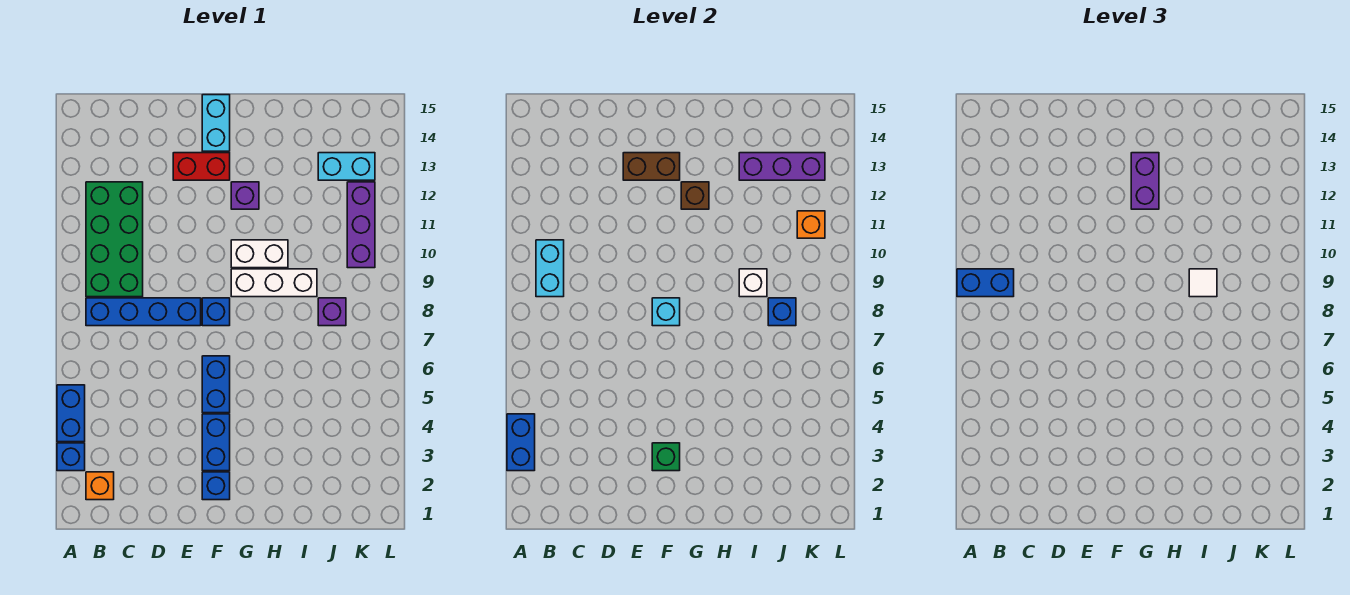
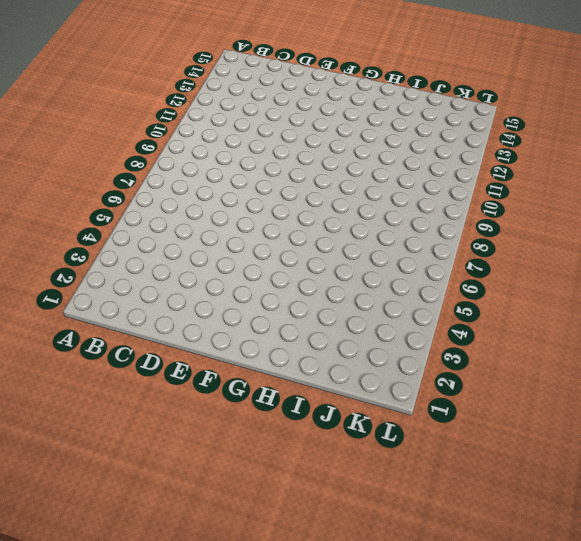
none -> blue brick A3 level 1
none -> blue brick A4:A5 level 1
none -> orange brick B2 level 1
none -> blue brick B8:E8 level 1

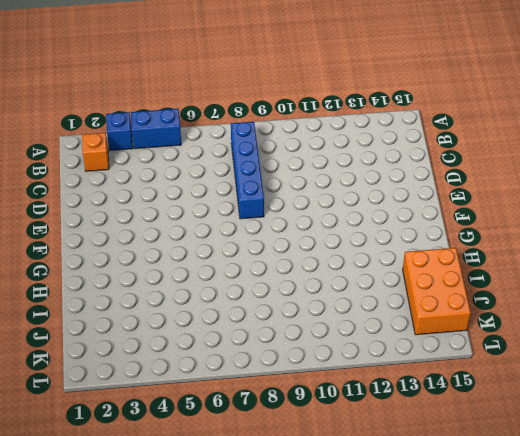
orange brick I14:K15 level 1 -> none
none -> green brick B9:C12 level 1
none -> red brick E13:F13 level 1
none -> blue brick F2 level 1
none -> blue brick F3:F4 level 1

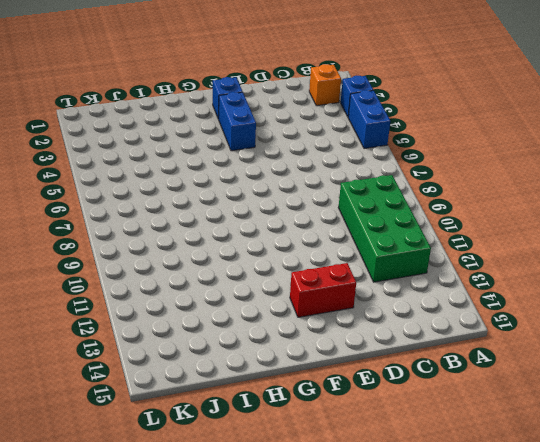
none -> blue brick B8:E8 level 1
none -> blue brick F5:F6 level 1
none -> blue brick F8 level 1
none -> cyan brick F14:F15 level 1

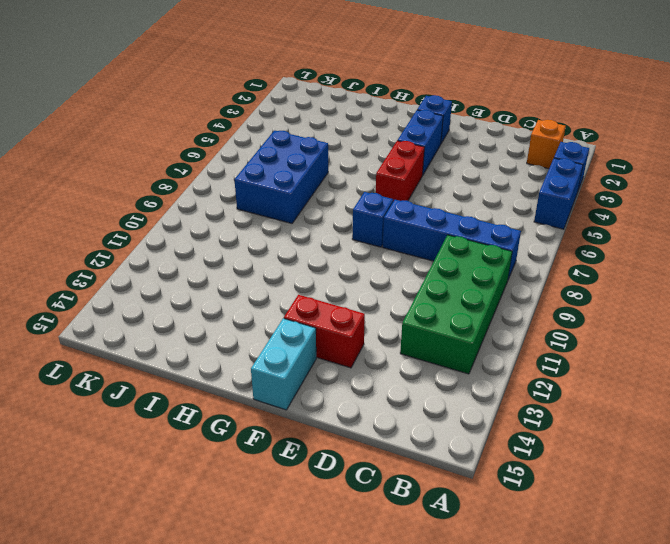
red brick F5:F6 level 1 -> blue brick F5:F6 level 1
blue brick I6:J8 level 1 -> purple brick J8 level 1
none -> white brick G9:I9 level 1
none -> white brick G10:H10 level 1
none -> purple brick G12 level 1
none -> cyan brick J13:K13 level 1

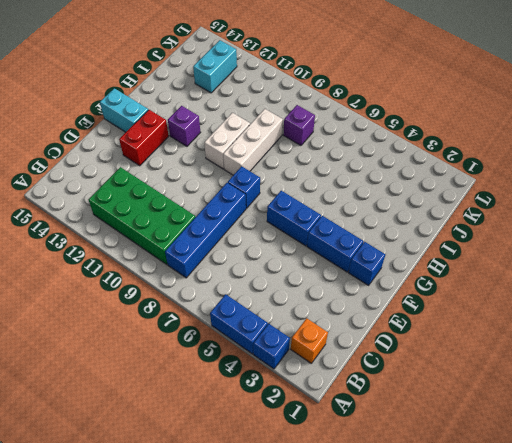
none -> purple brick K10:K12 level 1
none -> blue brick A3:A4 level 2
none -> cyan brick B9:B10 level 2
none -> brown brick E13:F13 level 2

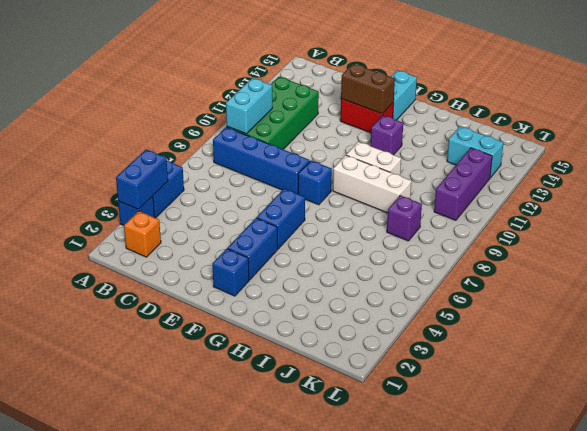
none -> green brick F3 level 2
none -> cyan brick F8 level 2
none -> brown brick G12 level 2
none -> white brick I9 level 2

